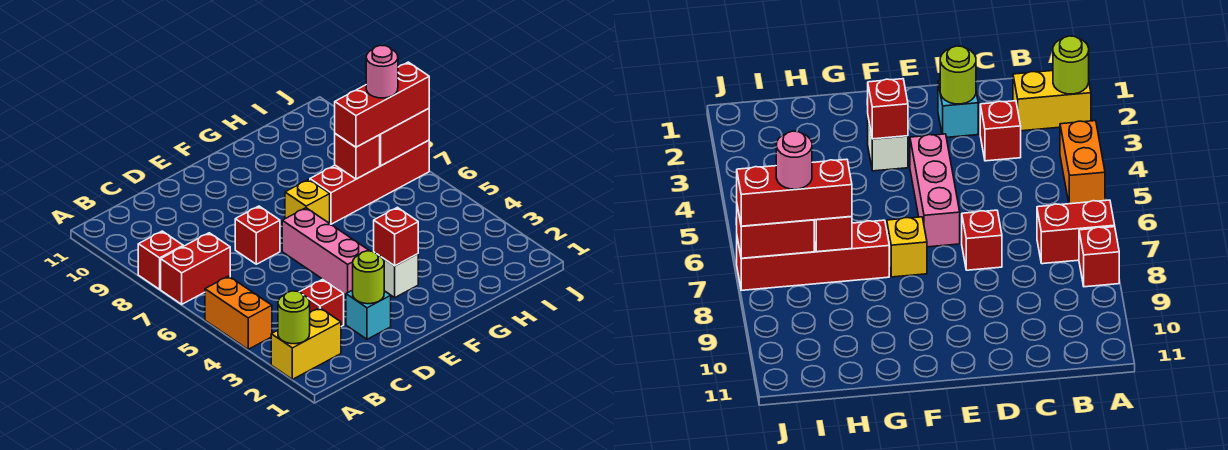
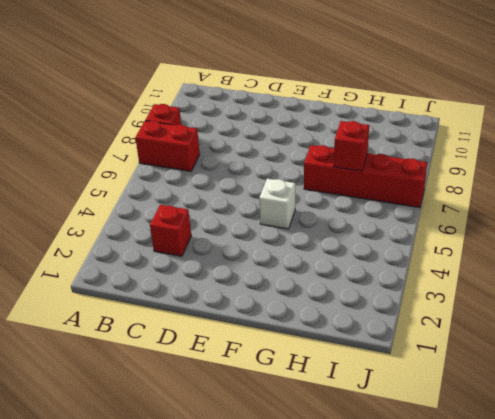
white brick F5 level 1 -> white brick F3 level 1
none -> yellow brick A2:B2 level 1
none -> orange brick A4:A5 level 1
none -> cyan brick D2 level 1

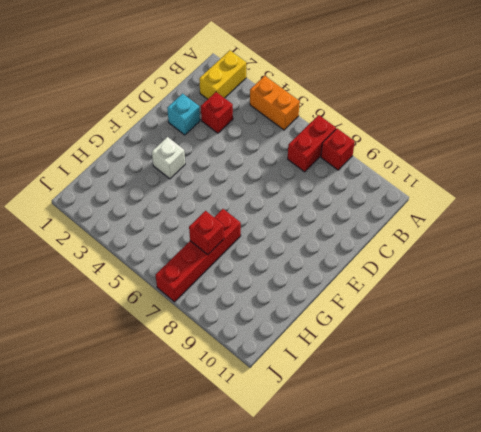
none -> red brick D7 level 1
none -> pink brick E4:E6 level 1
none -> yellow brick F7 level 1

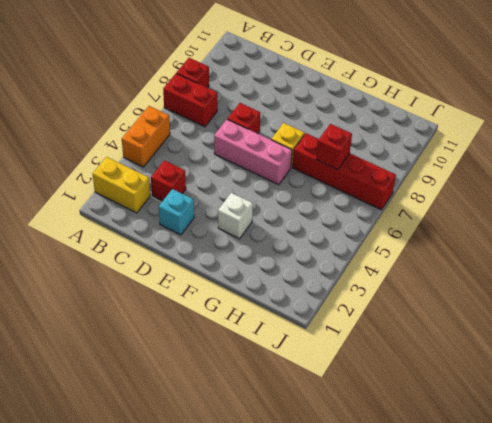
pink brick D6:F6 level 1 -> pink brick E4:E6 level 1
none -> lime round brick A2 level 2
none -> lime round brick D2 level 2
none -> red brick F3 level 2

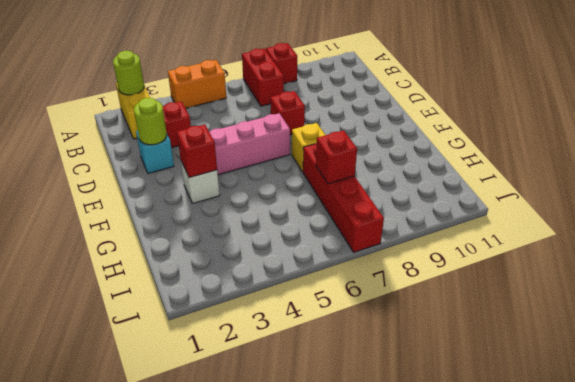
none -> red brick I7:J7 level 2
none -> red brick H7:J7 level 3
none -> pink round brick I7 level 4

